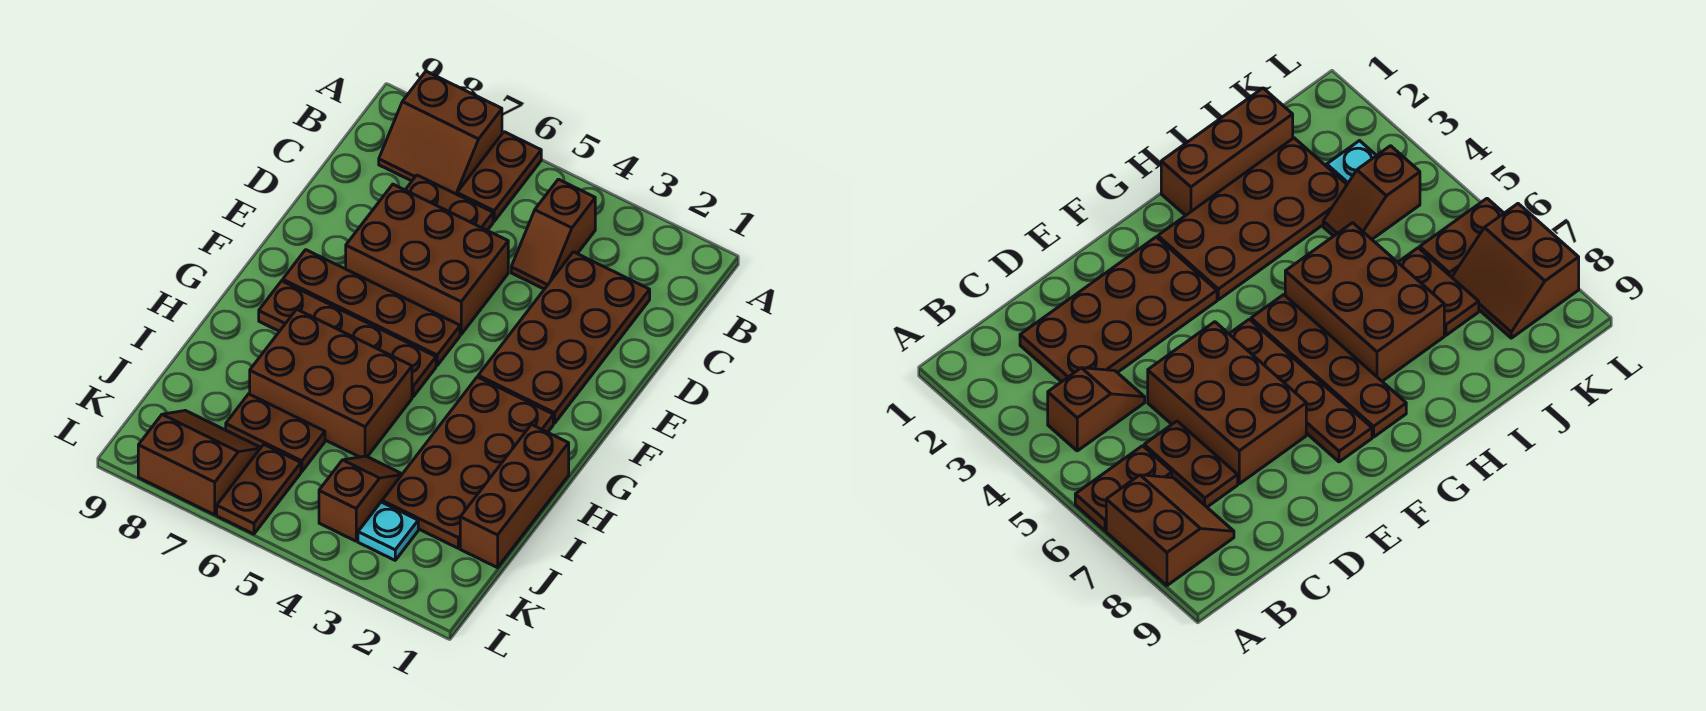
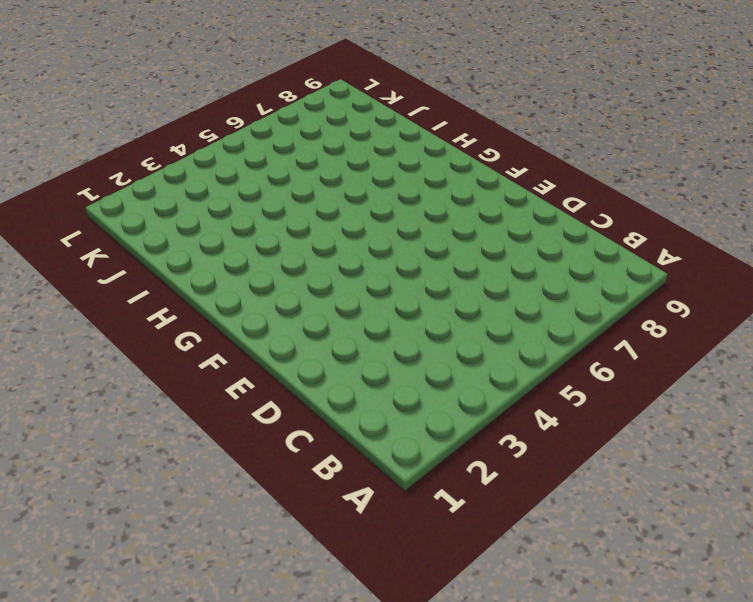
none -> brown plate A6:B6 level 1
none -> brown slope A7:B8 level 1 top A
none -> brown slope B4:C4 level 1 top B

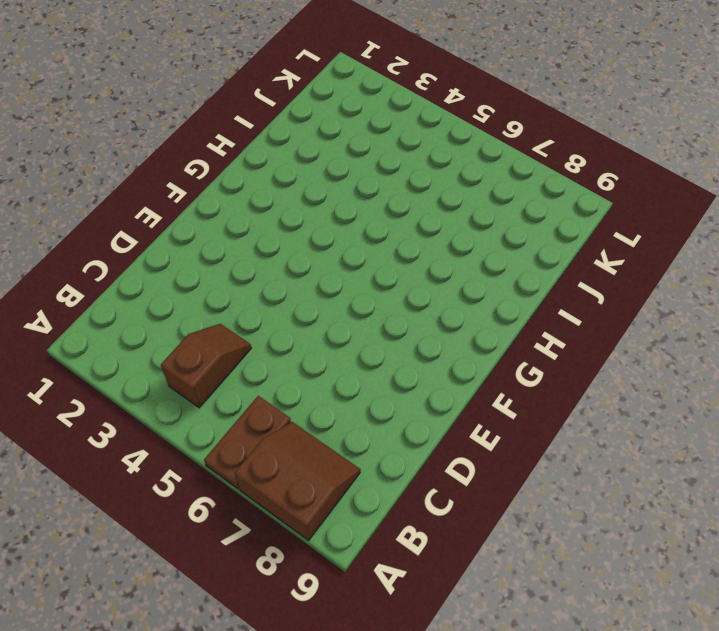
none -> brown plate C2:F3 level 1
none -> brown plate C6:C7 level 1
none -> brown brick D5:E7 level 1

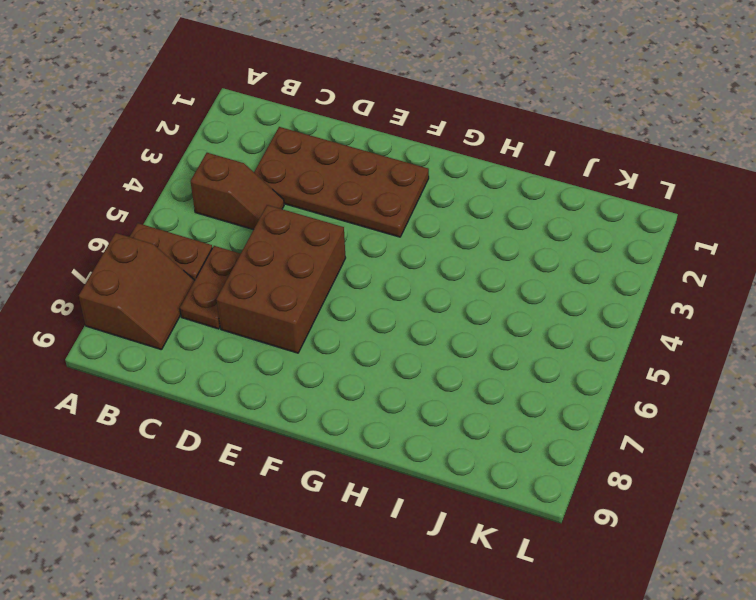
none -> brown plate F5:F8 level 1
none -> brown plate G2:J3 level 1
none -> brown plate G5:G8 level 1

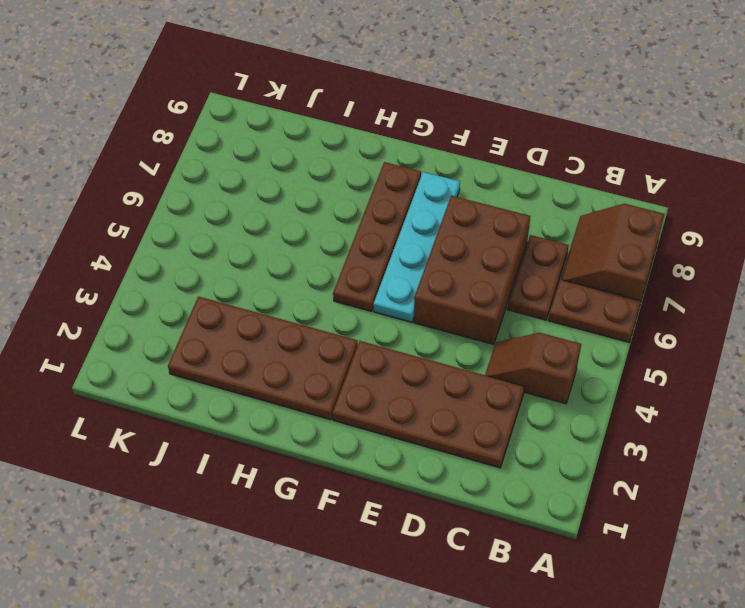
cyan plate F5:F8 level 1 -> brown plate F5:F8 level 1
none -> brown brick H1:J1 level 1
none -> brown brick H5:I7 level 1
none -> brown slope J4:K4 level 1 top K

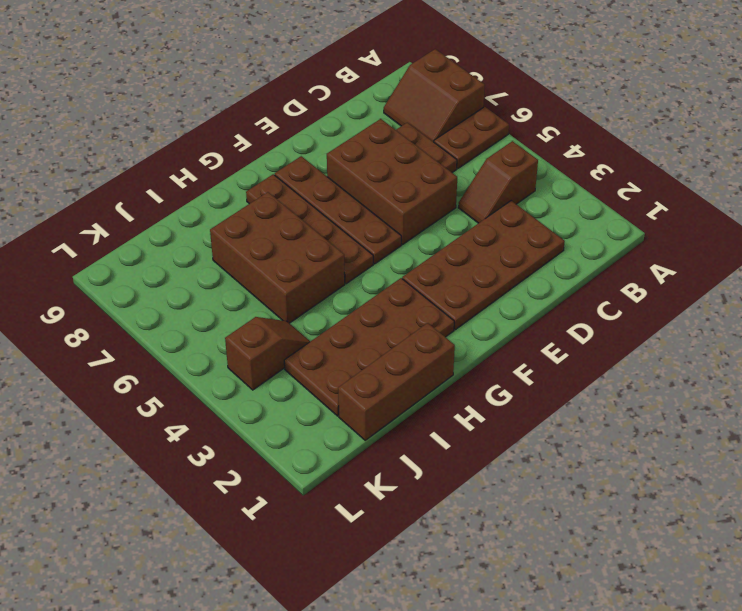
none -> brown plate J6:J7 level 1
none -> cyan plate K3 level 1
none -> brown plate K6:L6 level 1

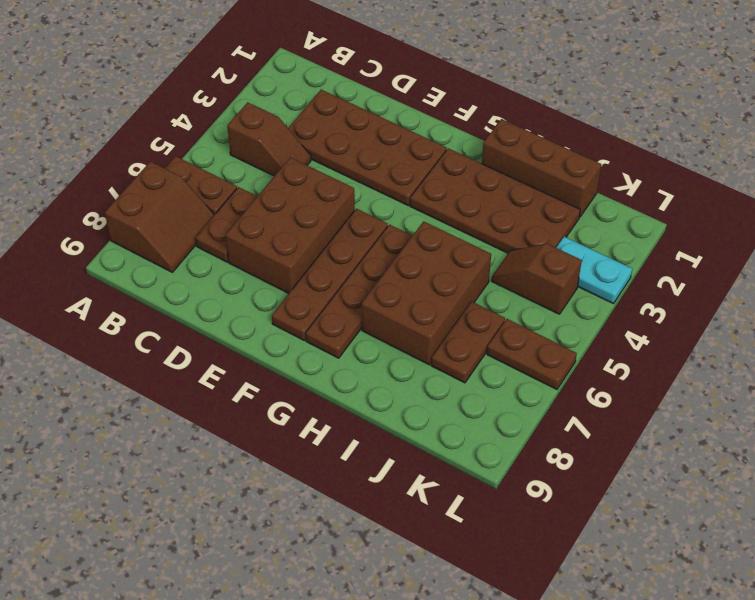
cyan plate K3:L3 level 1 -> cyan plate K3 level 1
none -> brown slope K7:L8 level 1 top L

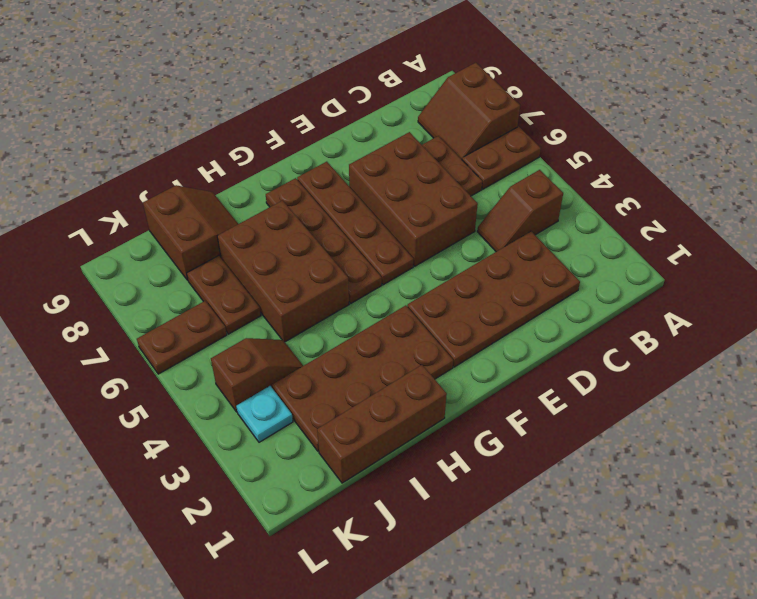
brown slope I8:J9 level 1 top J -> brown slope K7:L8 level 1 top L

